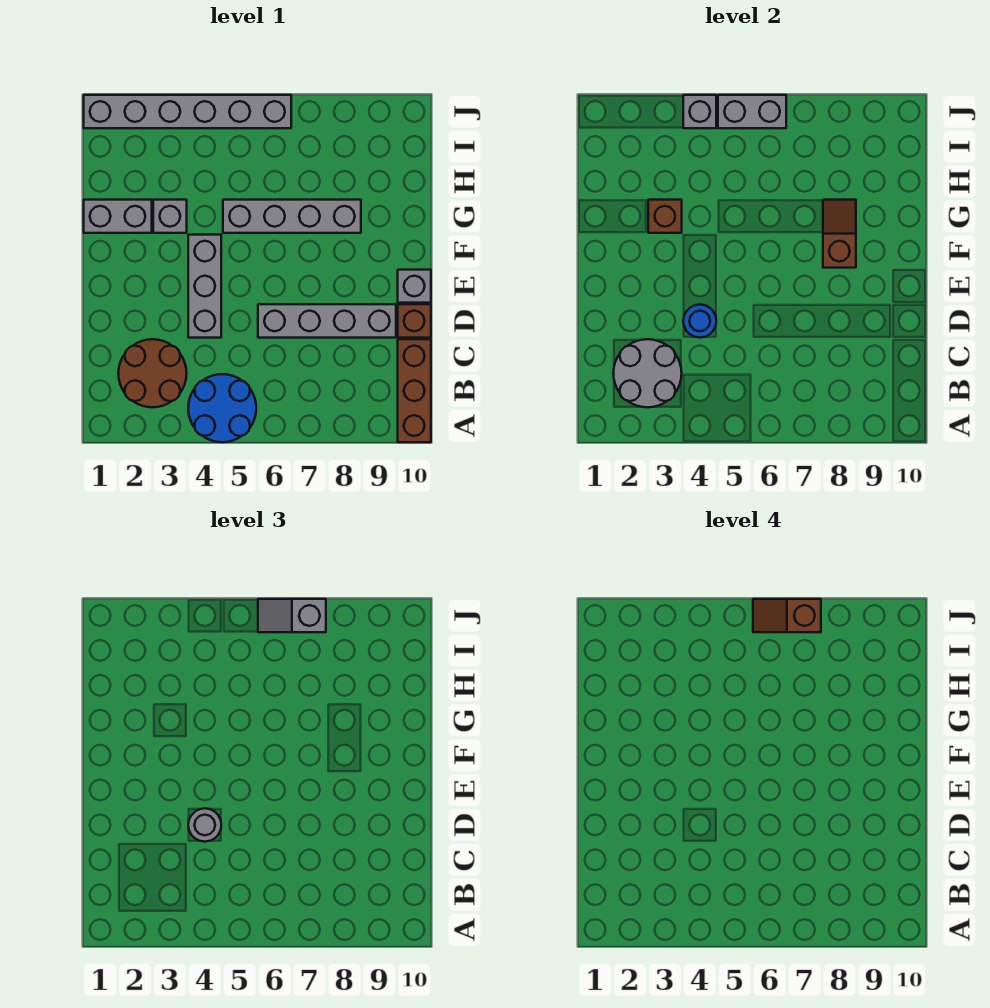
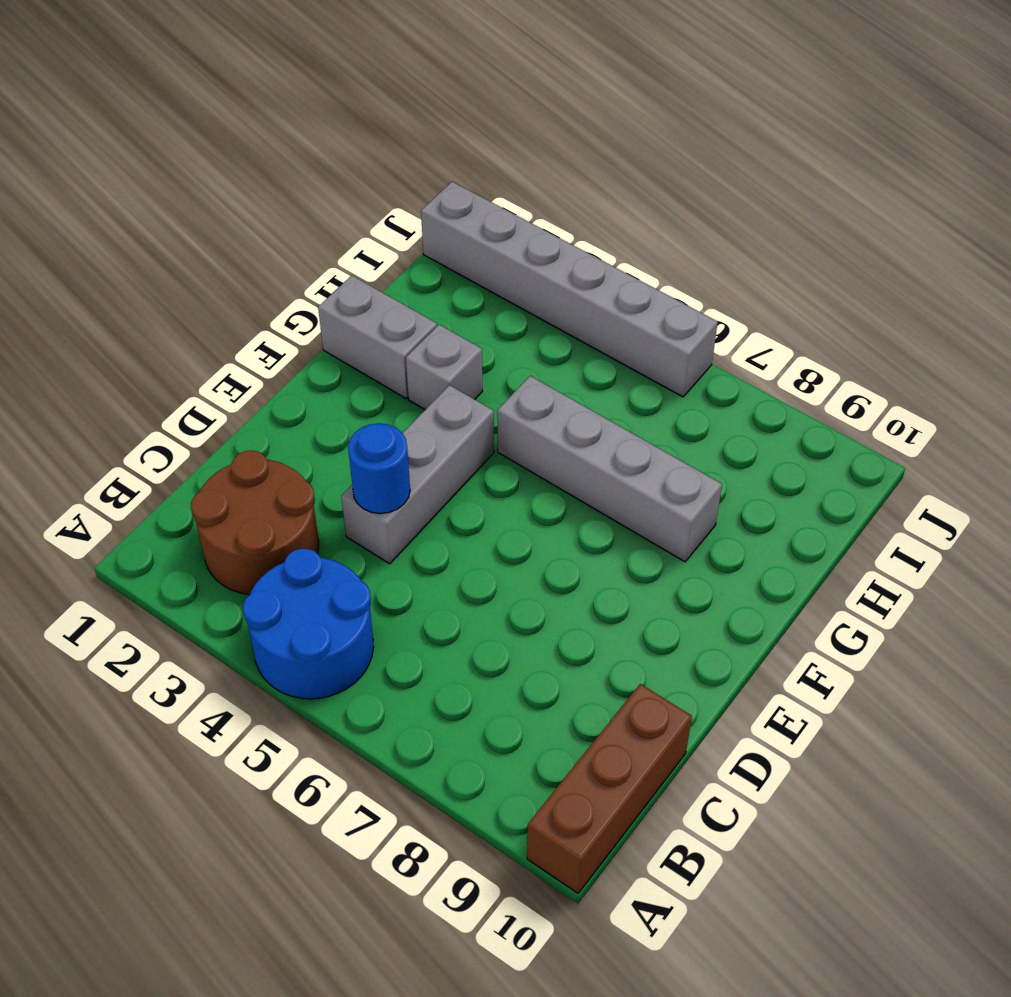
none -> grey brick D6:D9 level 1
none -> brown brick D10 level 1
none -> grey brick E10 level 1

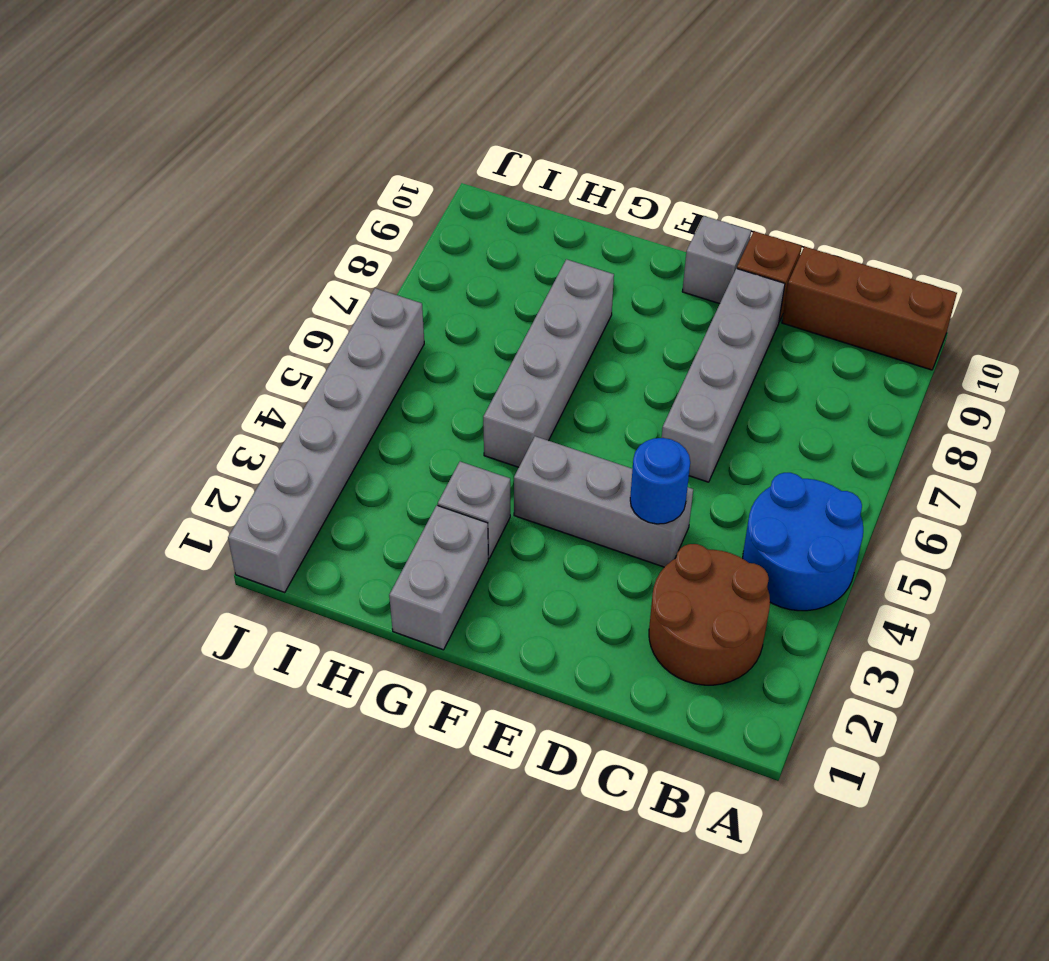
none -> grey round brick B2:C3 level 2
none -> brown slope F8:G8 level 2 top F
none -> brown brick G3 level 2

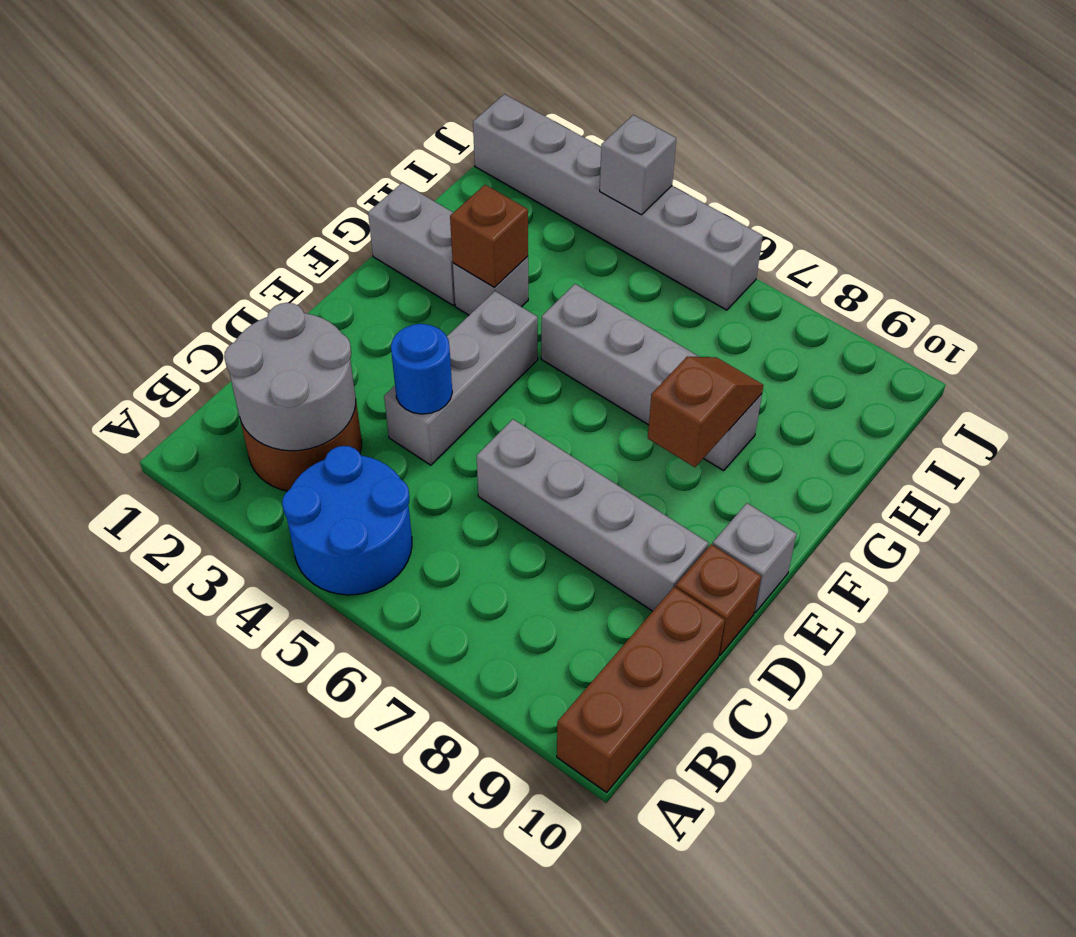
none -> grey brick J5:J6 level 2
none -> grey round brick D4 level 3
none -> grey slope J6:J7 level 3 top 7

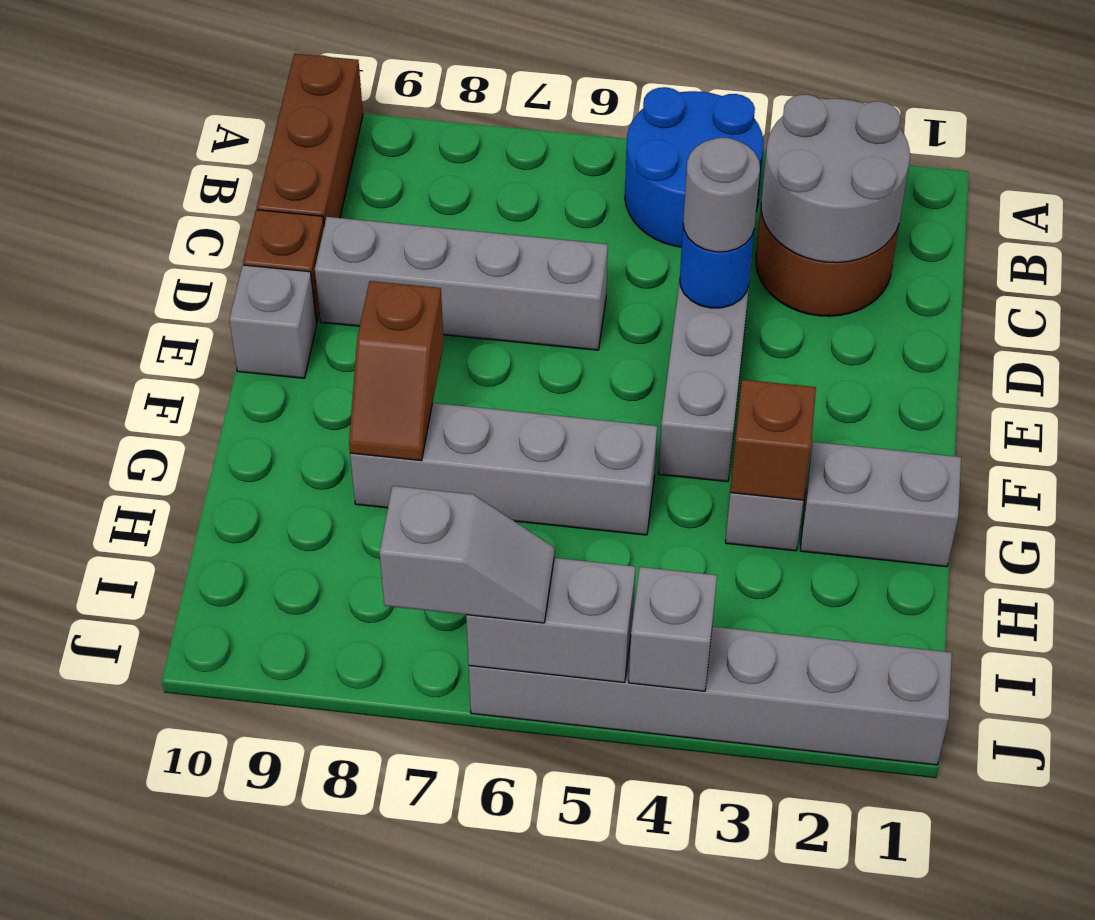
none -> brown slope J6:J7 level 4 top 7

